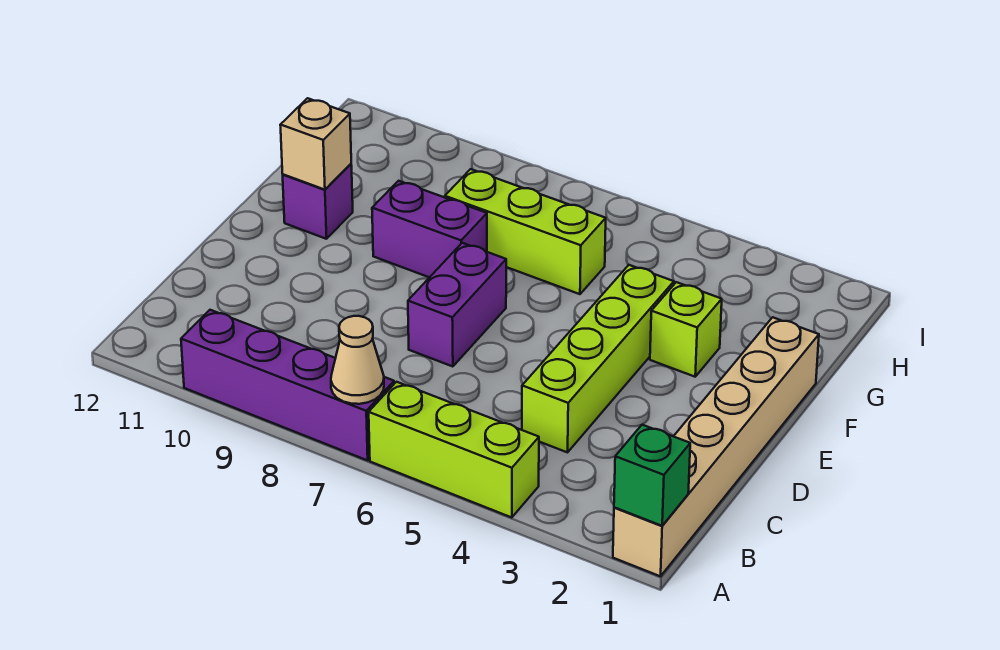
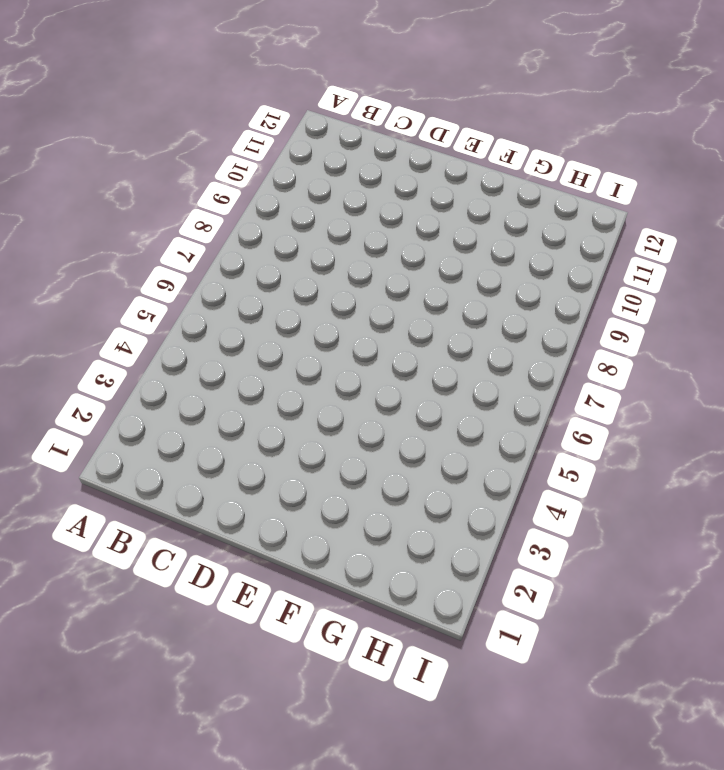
none -> tan brick A1:F1 level 1
none -> lime brick A4:A6 level 1
none -> purple brick A7:A10 level 1

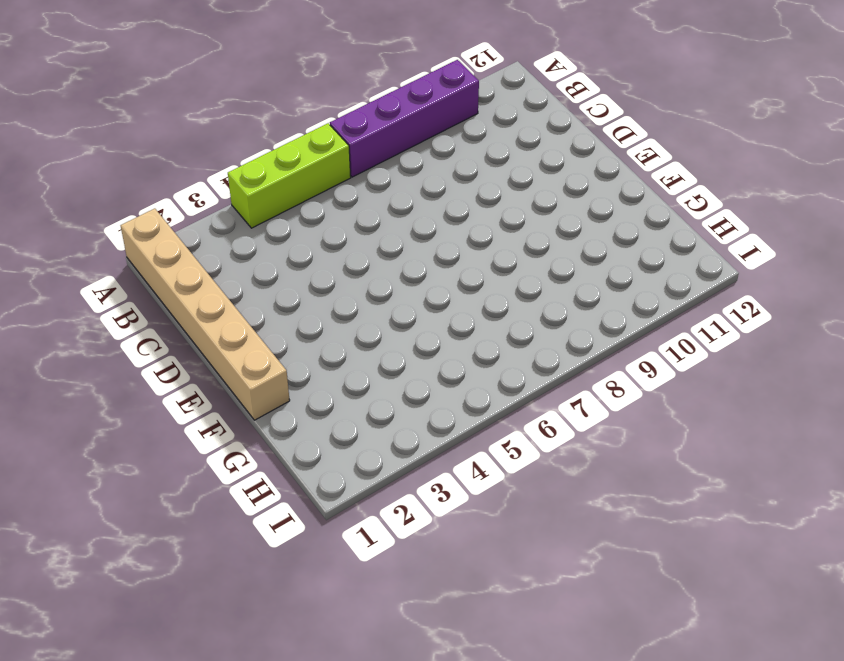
none -> lime brick C4:F4 level 1
none -> purple brick D7:E7 level 1
none -> lime brick F3 level 1

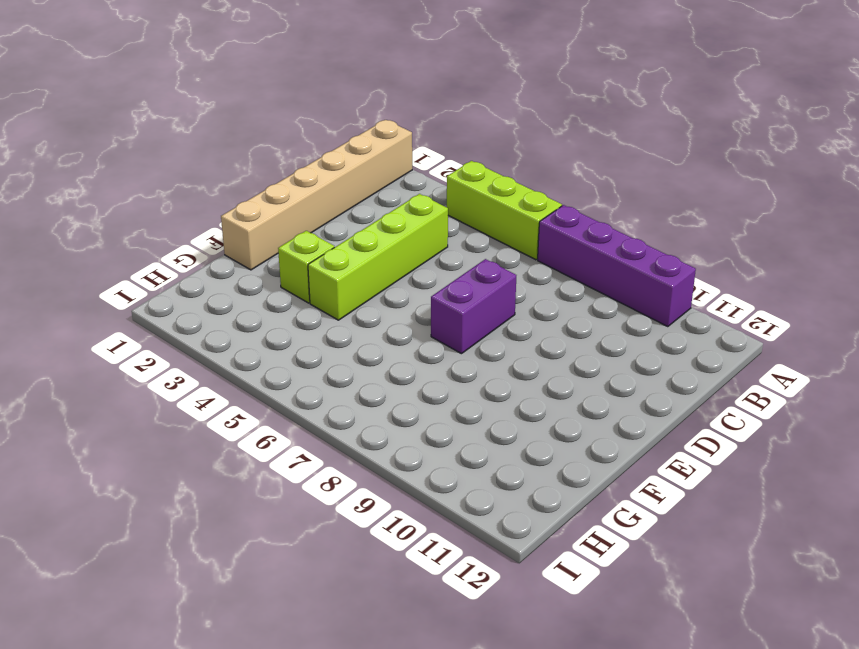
none -> purple brick F8:F9 level 1
none -> purple brick F11 level 1
none -> lime brick G6:G8 level 1

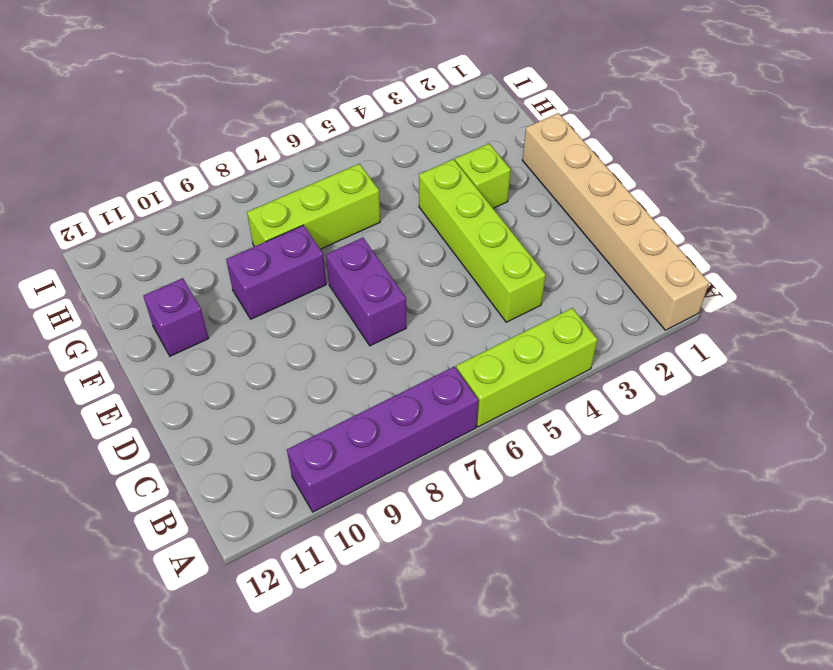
none -> green brick A1 level 2
none -> tan cone A7 level 2
none -> tan brick F11 level 2

